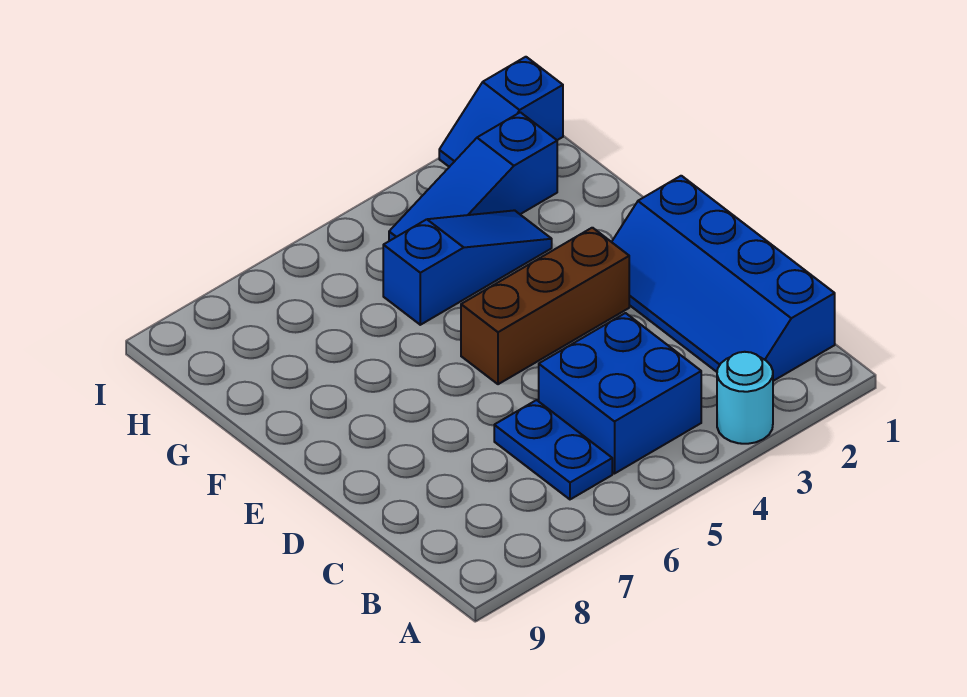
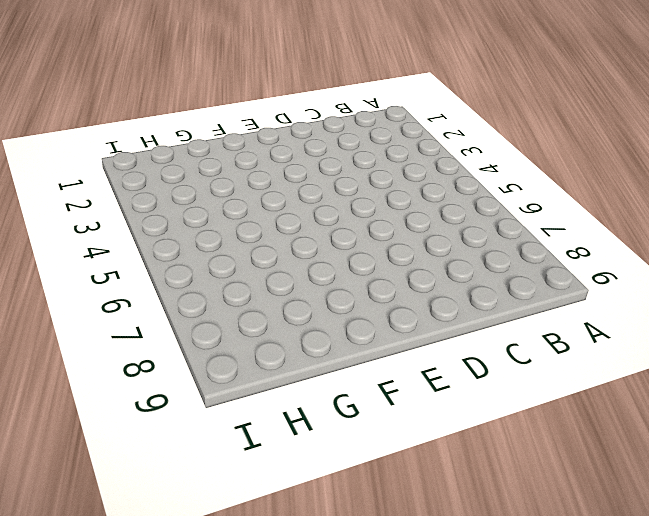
none -> cyan round brick A3 level 1
none -> blue slope B1:E2 level 1 top 1

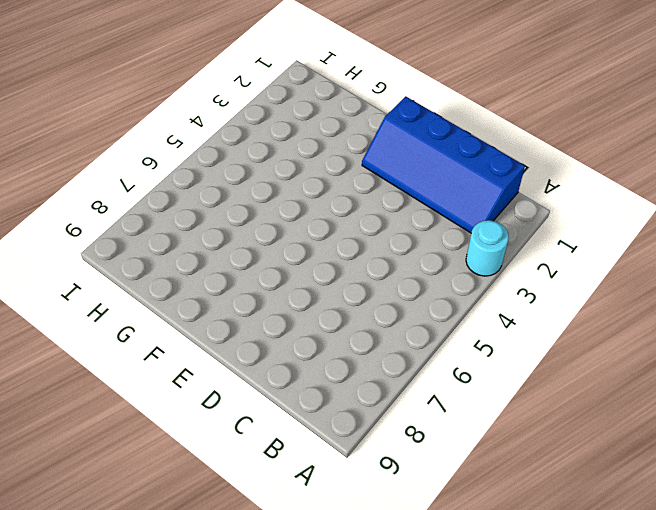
none -> blue brick B4:C5 level 1
none -> blue plate B6:C6 level 1

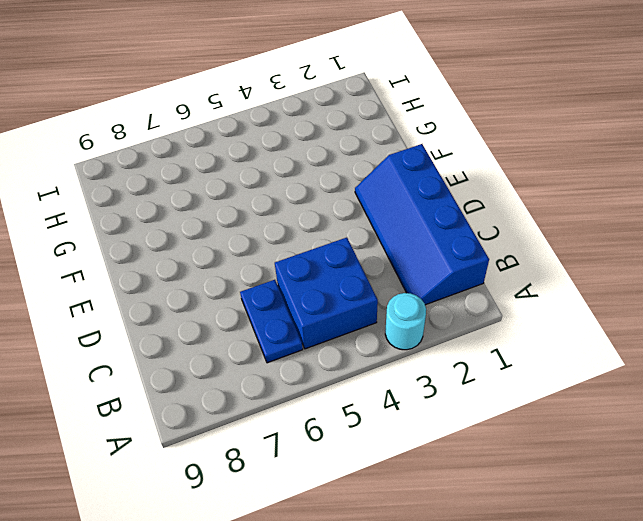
none -> brown brick E3:E5 level 1
none -> blue slope G3:G5 level 1 top 5

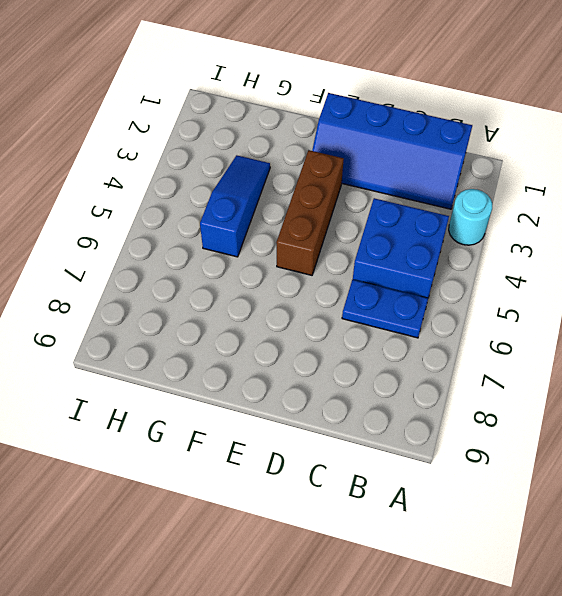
none -> blue slope H2:H4 level 1 top 2
none -> blue slope I1:I2 level 1 top 1

